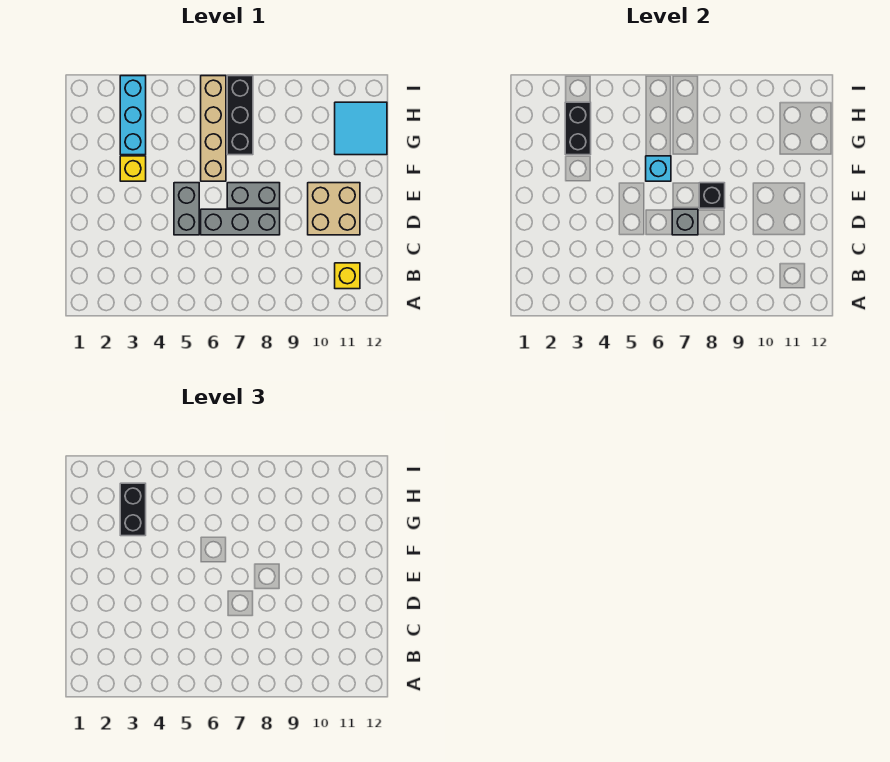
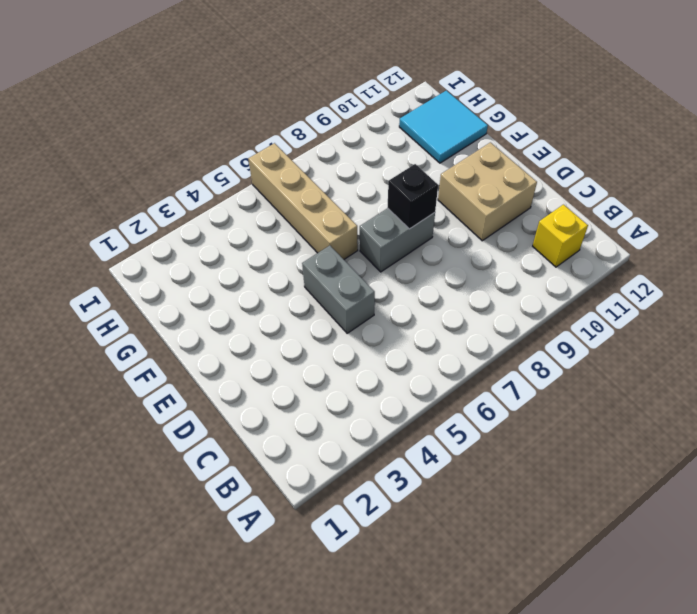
none -> grey brick D6:D8 level 1
none -> yellow brick F3 level 1
none -> cyan brick G3:I3 level 1

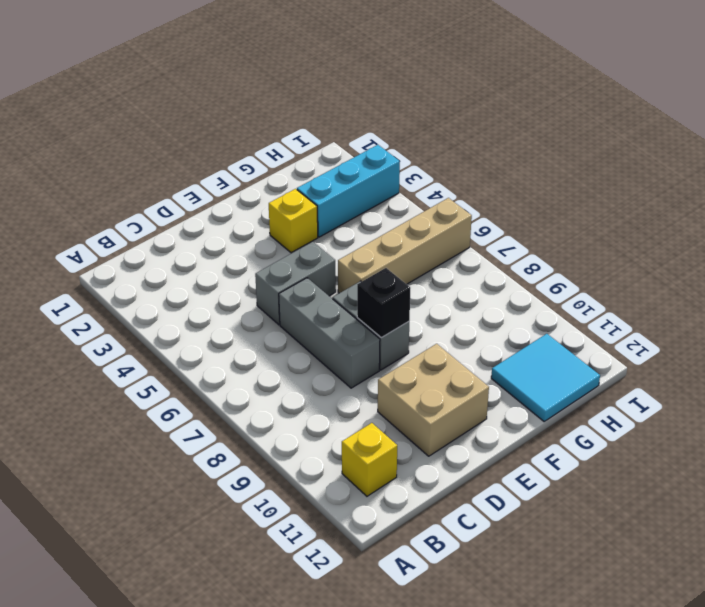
none -> black brick G7:I7 level 1
none -> grey brick D7 level 2
none -> cyan brick F6 level 2

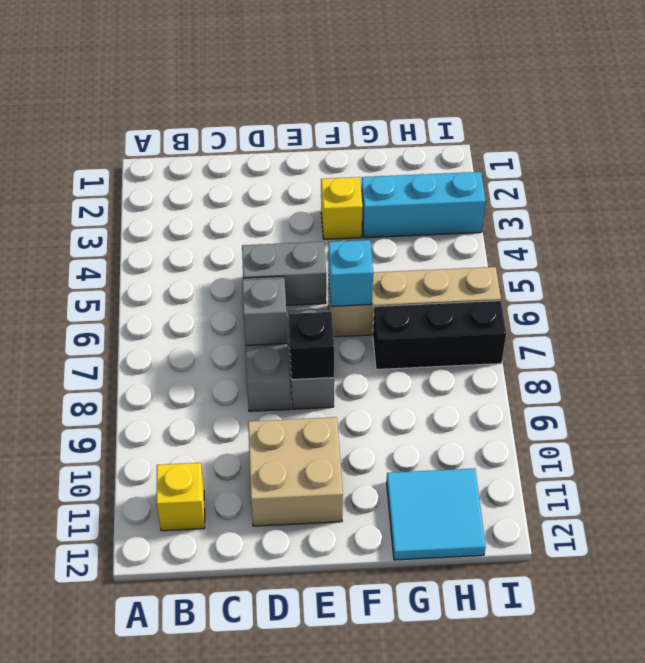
none -> black brick G3:H3 level 2
none -> black brick G3:H3 level 3

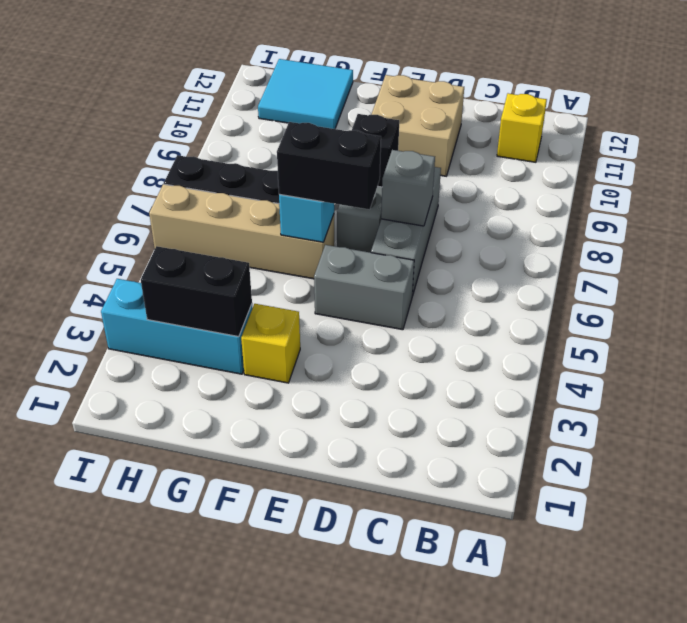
black brick E6:F6 level 3 -> black brick G3:H3 level 3

